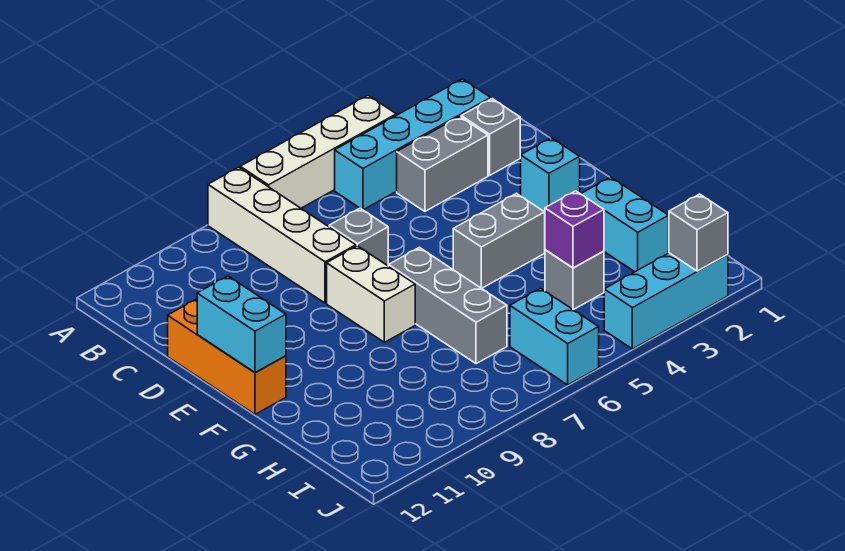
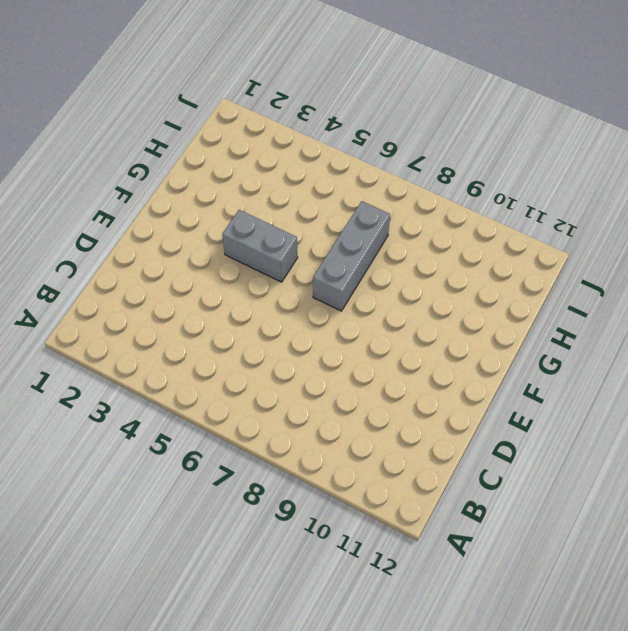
none -> white brick A4:A7 level 1
none -> white brick A8:D8 level 1
none -> cyan brick B2:B5 level 1

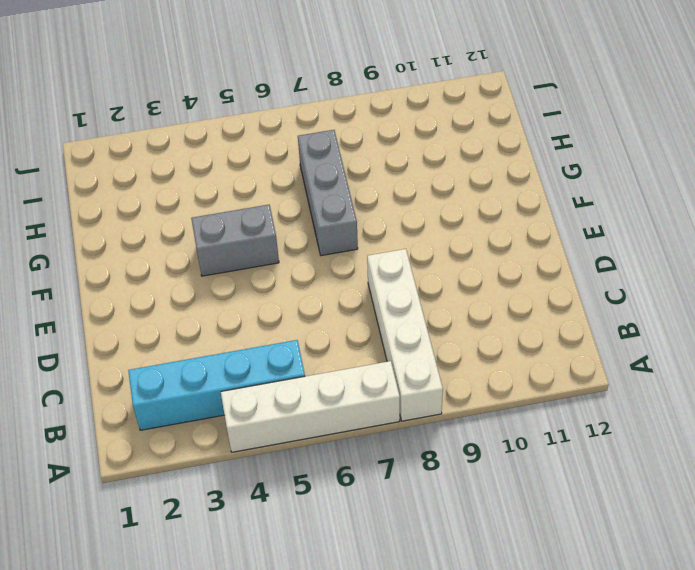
none -> grey brick C2 level 1
none -> grey brick C3:C4 level 1
none -> grey brick D7 level 1

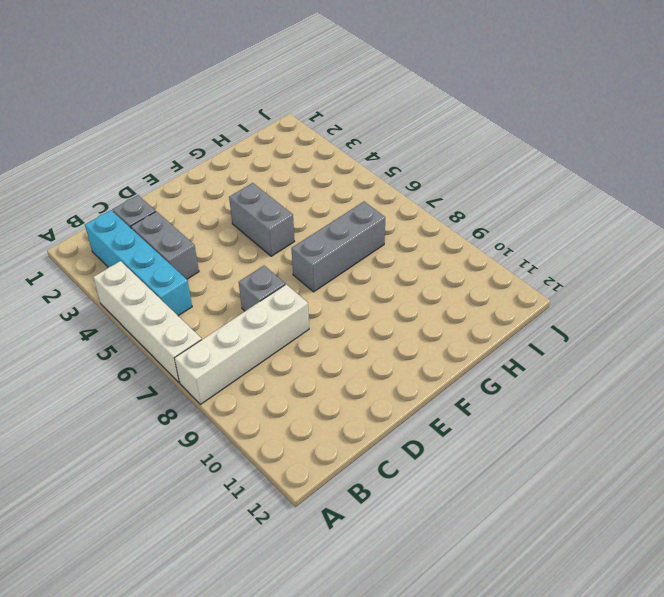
none -> orange brick D12:F12 level 1
none -> cyan brick E2 level 1
none -> white brick E8:F8 level 1

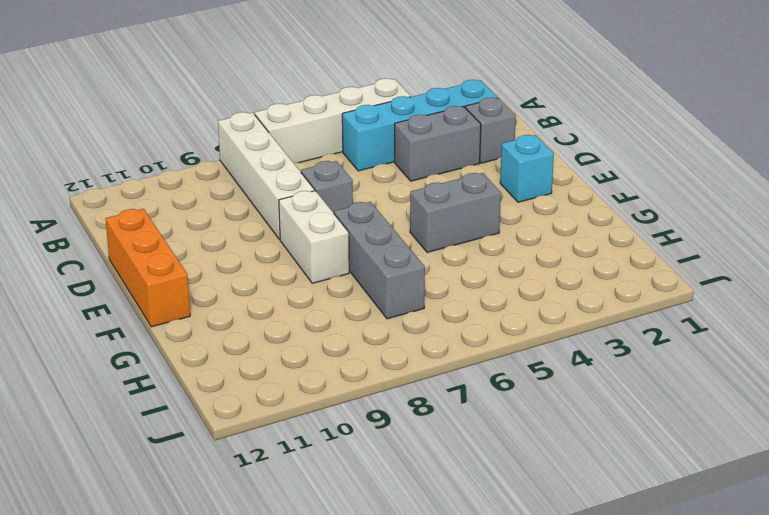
none -> cyan brick G2:H2 level 1
none -> grey brick H4 level 1
none -> cyan brick I6:J6 level 1

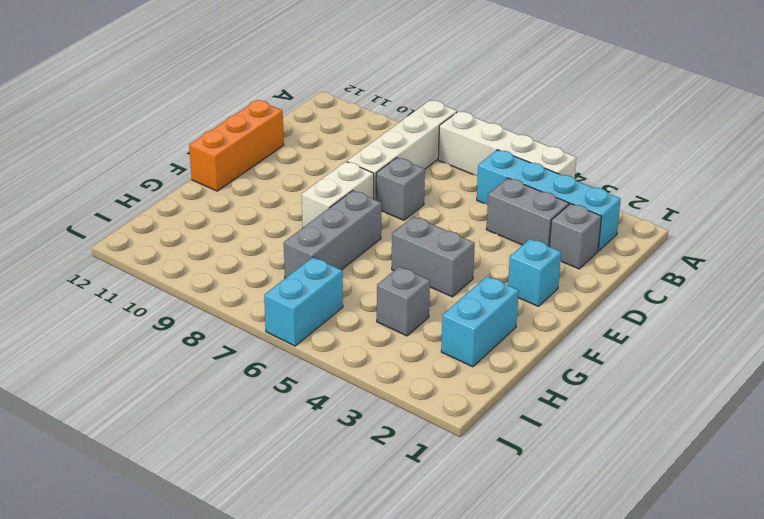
none -> cyan brick J2:J4 level 1
none -> cyan brick E12:F12 level 2
none -> purple brick H4 level 2

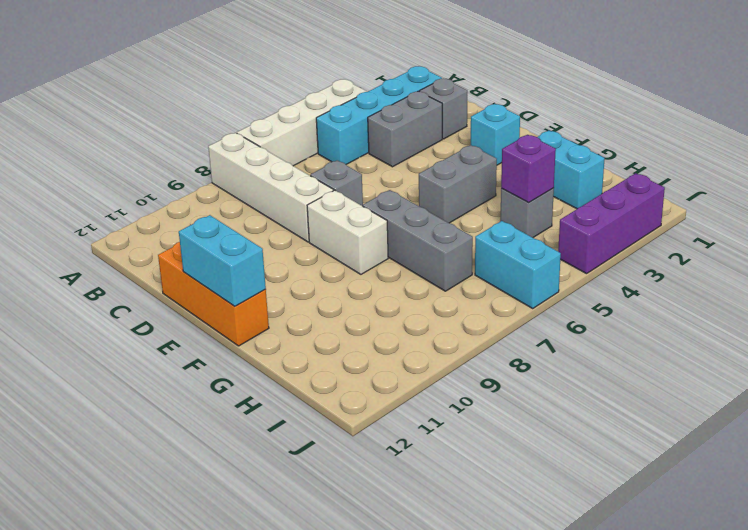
purple brick J2:J4 level 1 -> cyan brick J2:J4 level 1
none -> grey brick J2 level 2

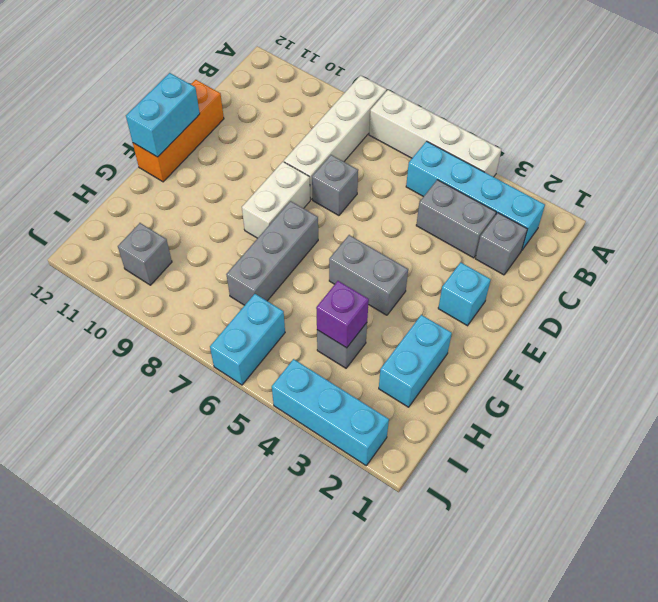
grey brick I10 level 1 -> grey brick J2 level 2

